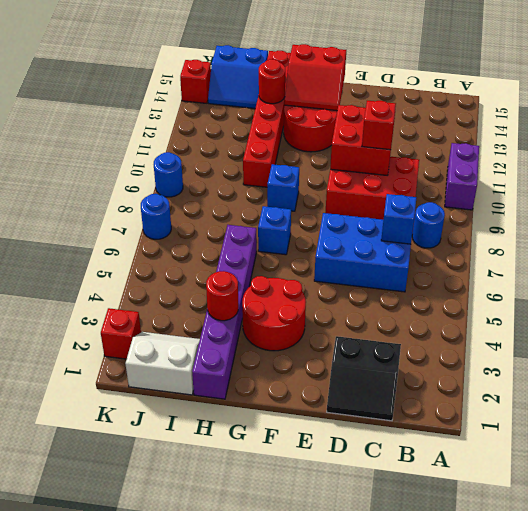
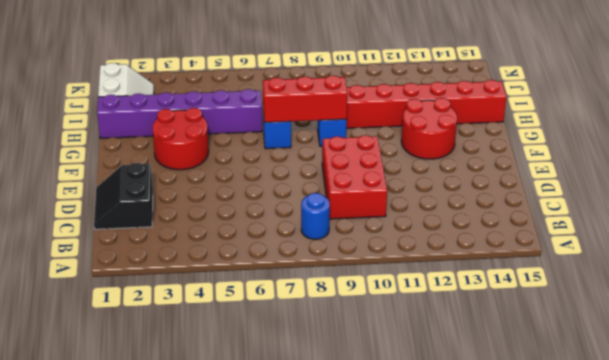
red brick G7:G9 level 2 -> none
none -> purple brick A10:A11 level 1
none -> blue brick C6:E7 level 1
none -> blue slope I14:J15 level 1 top 15

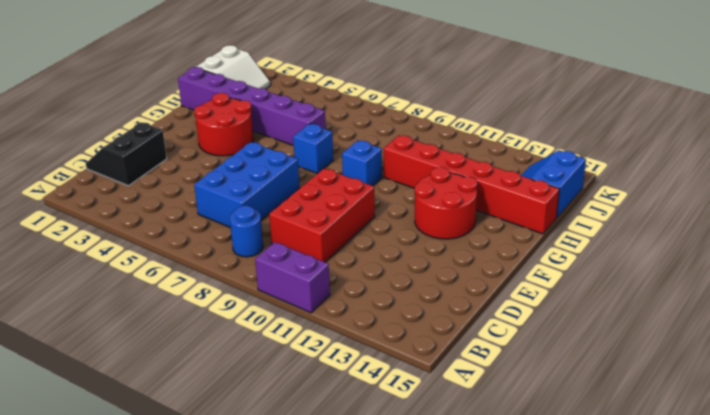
none -> red brick K2 level 1
none -> blue round brick K7 level 1
none -> blue round brick K9 level 1

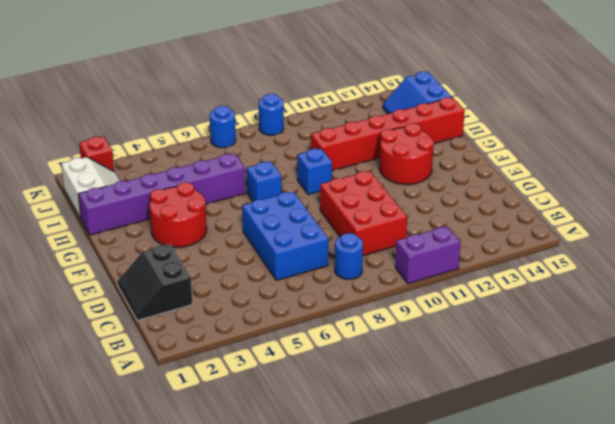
none -> red brick K14 level 1
none -> blue brick C7 level 2
none -> red brick D10:E11 level 2

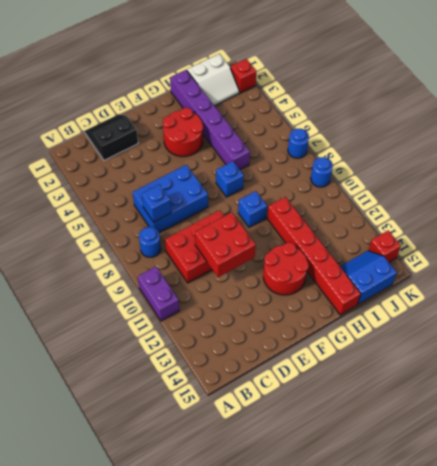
none -> red slope F13:G14 level 2 top 14
none -> red round brick H3 level 2
none -> red round brick H13 level 2

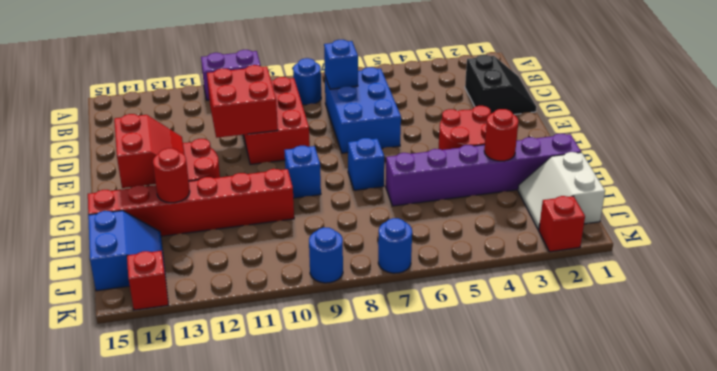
none -> red brick D10 level 3

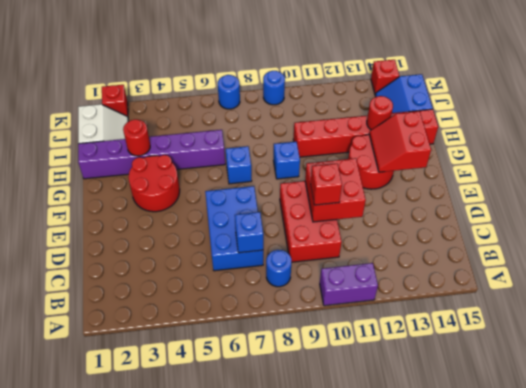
none -> black slope C1:D2 level 1 top 2

